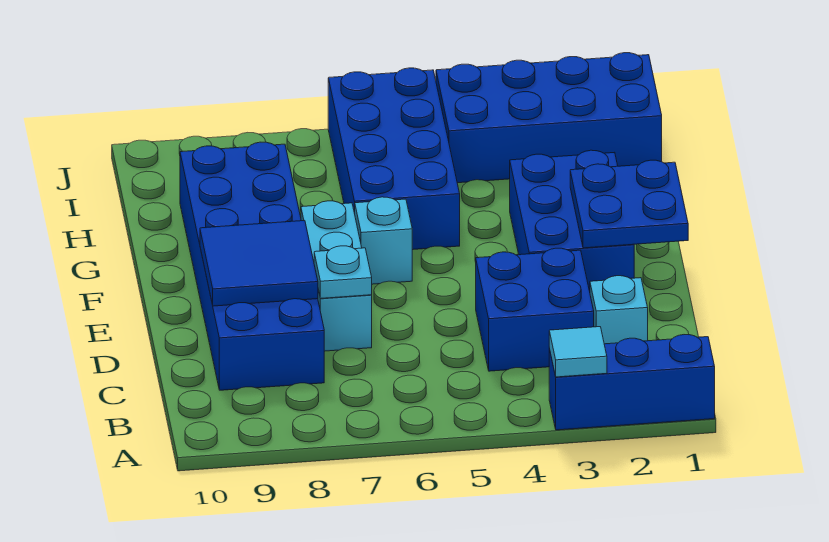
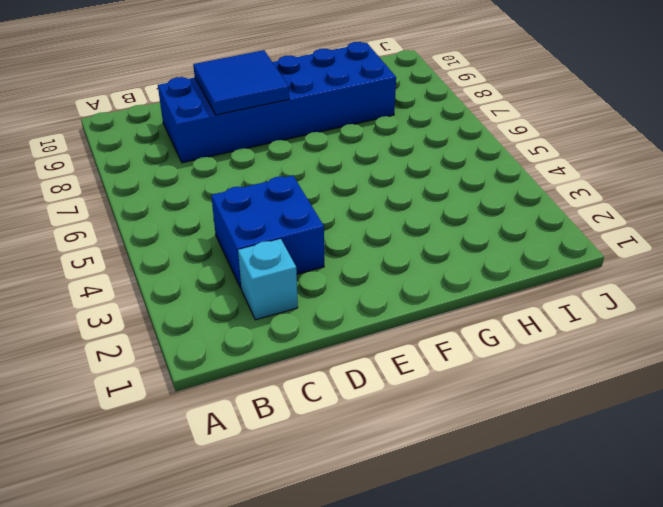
none -> blue brick A1:A3 level 1
none -> cyan brick D7:F7 level 1
none -> blue brick E2:G3 level 1

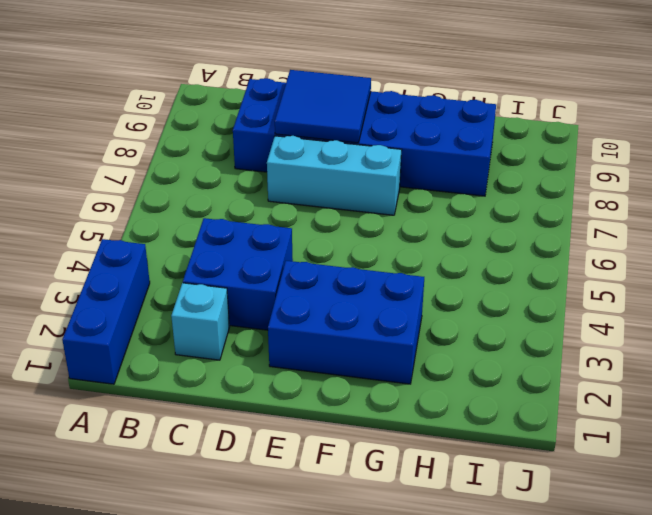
none -> cyan brick F6 level 1
none -> blue brick G5:J6 level 1
none -> blue brick I1:J4 level 1

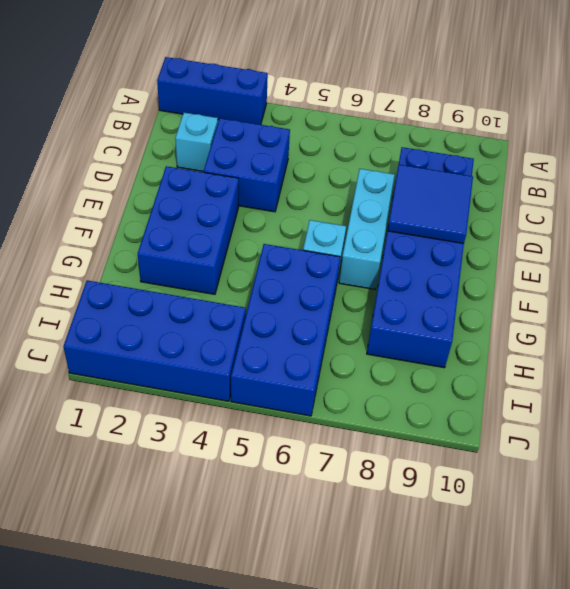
none -> cyan tile A3 level 2
none -> cyan plate D7 level 2
none -> blue plate E1:F2 level 2

